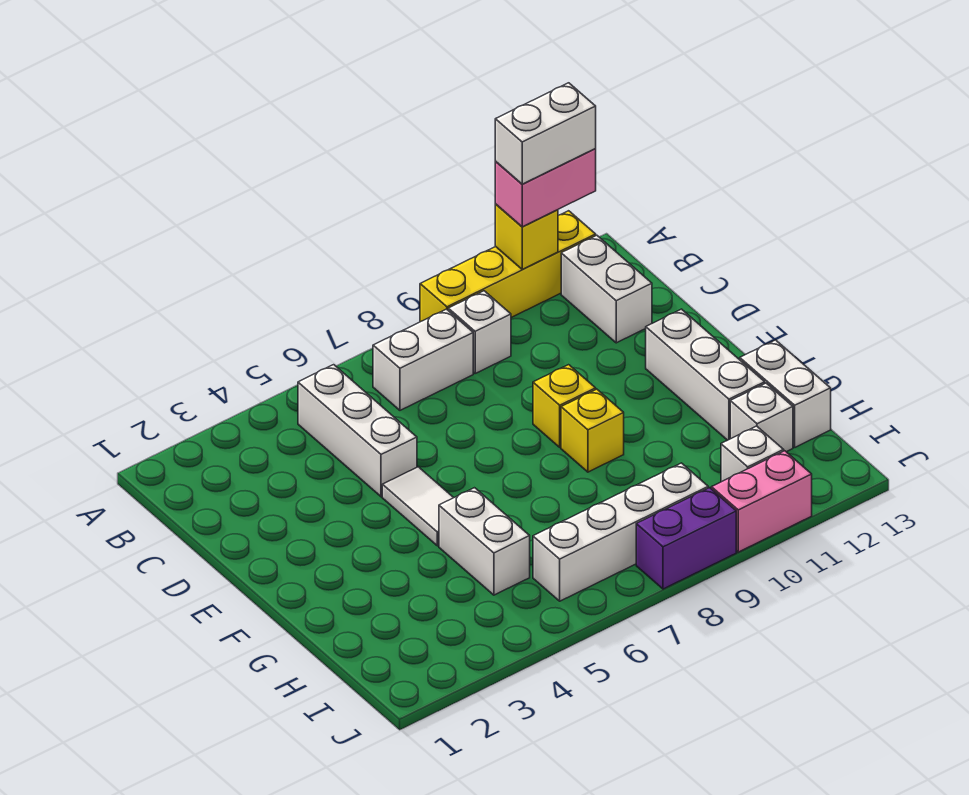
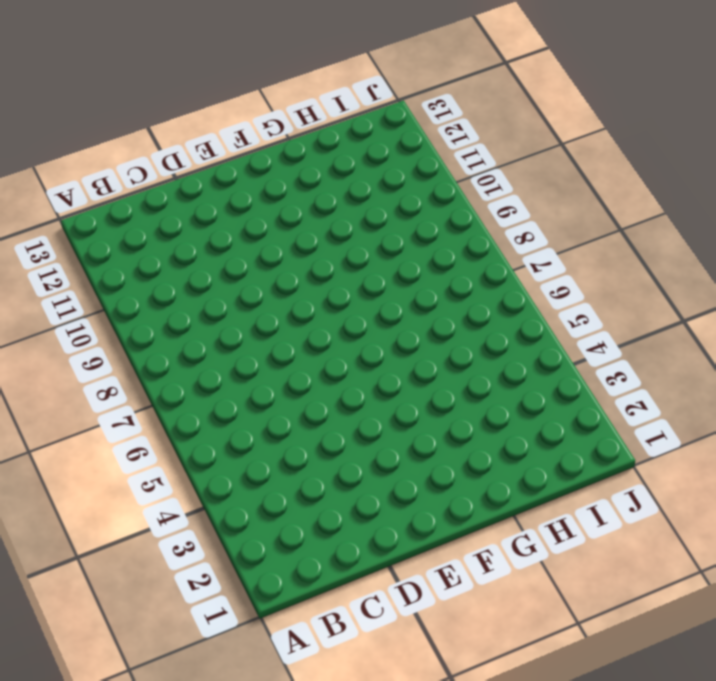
none -> yellow brick A9:A12 level 1
none -> white brick B5:D5 level 1
none -> white brick B7:B8 level 1

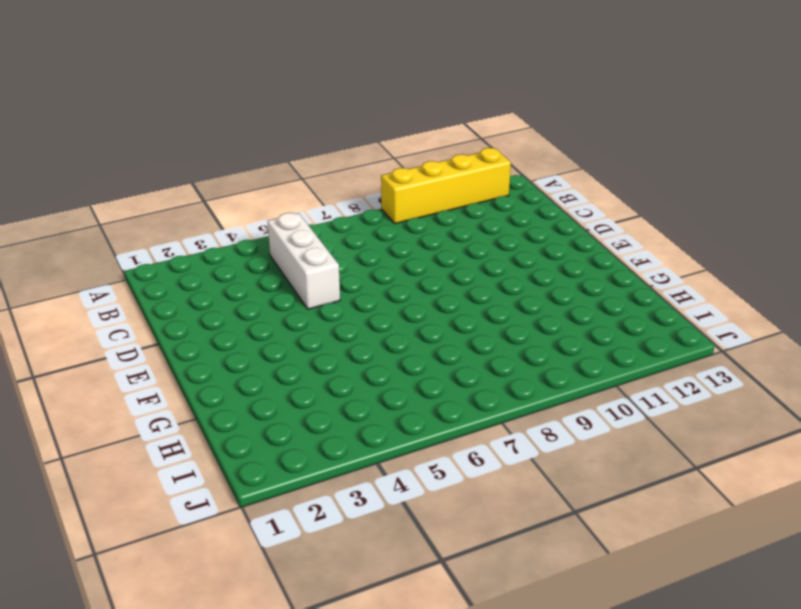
none -> white brick B7:B8 level 1
none -> white brick B9 level 1
none -> white brick B12:C12 level 1

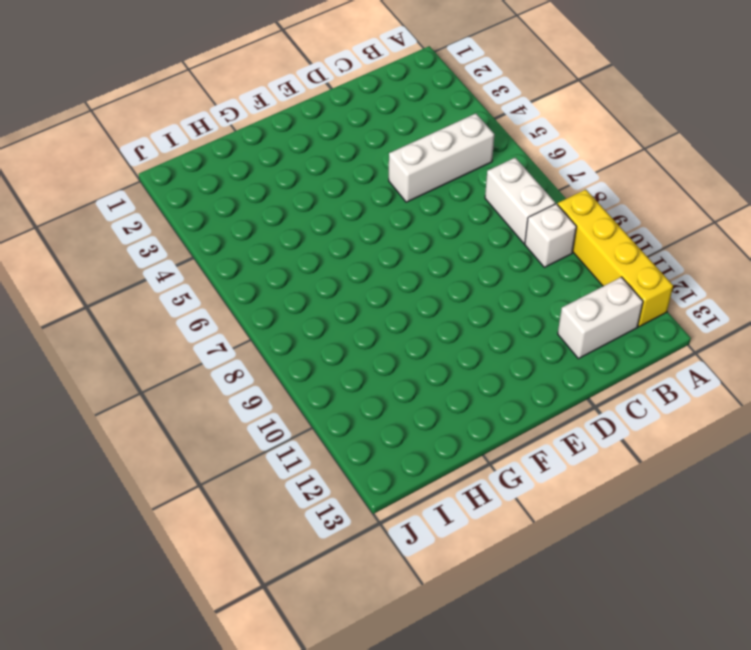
none -> white tile E5:F5 level 1
none -> yellow brick E9 level 1
none -> white brick E12:G12 level 1

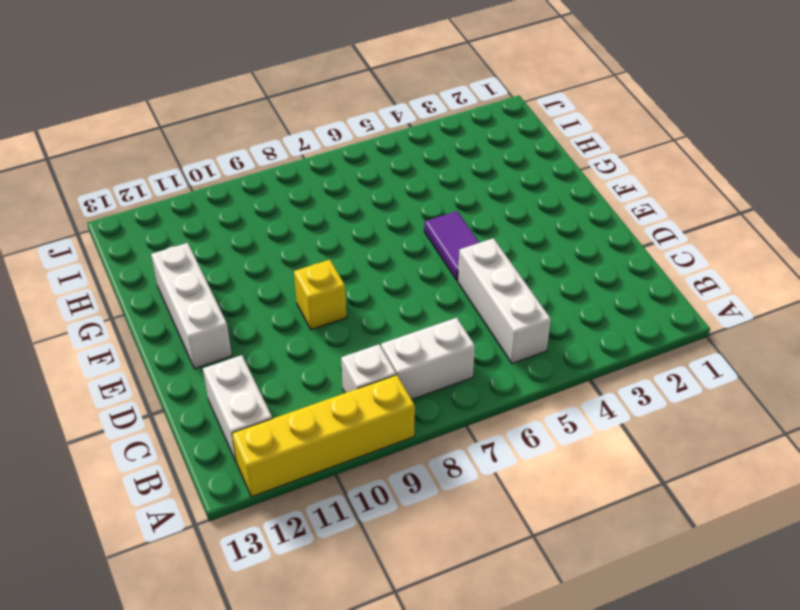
purple tile E5:F5 level 1 -> white tile E5:F5 level 1
none -> yellow brick F9 level 1
none -> white brick G5:H5 level 1
none -> white brick G13:H13 level 1

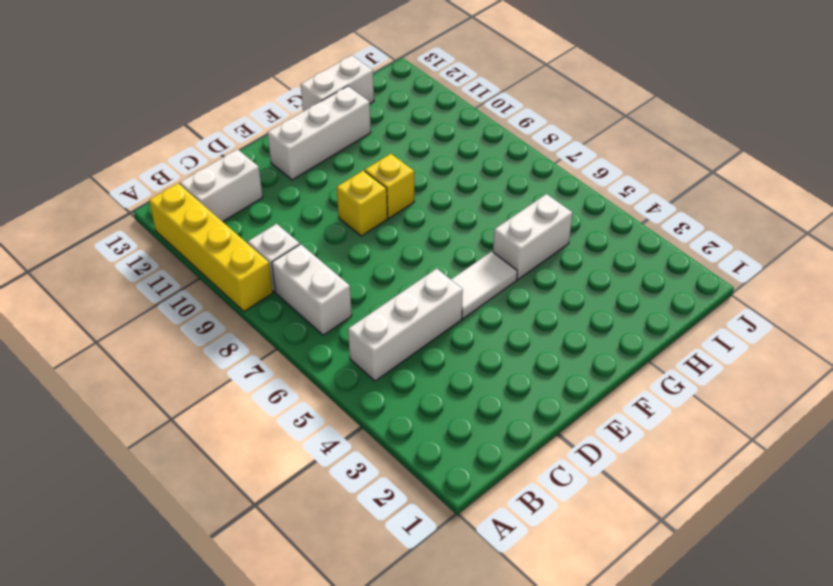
none -> white brick H12 level 1
none -> white brick I6:I9 level 1
none -> white brick I11 level 1

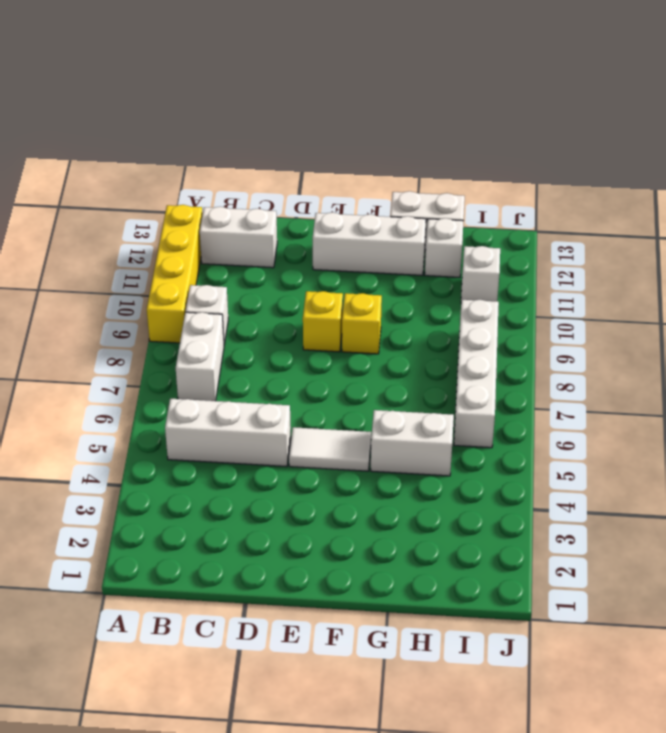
none -> purple brick J8:J9 level 1
none -> pink brick J10:J11 level 1
none -> yellow brick A11 level 2

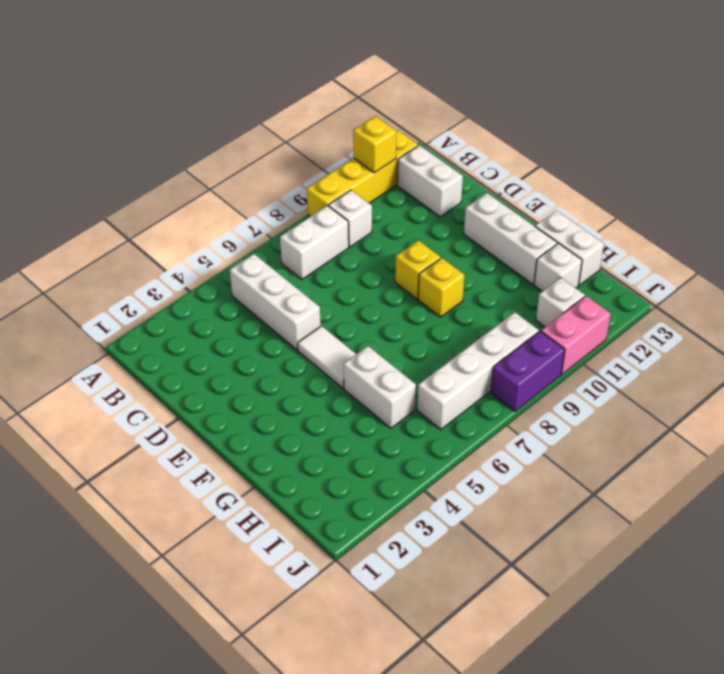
none -> pink brick A11:A12 level 3
none -> white brick A11:A12 level 4

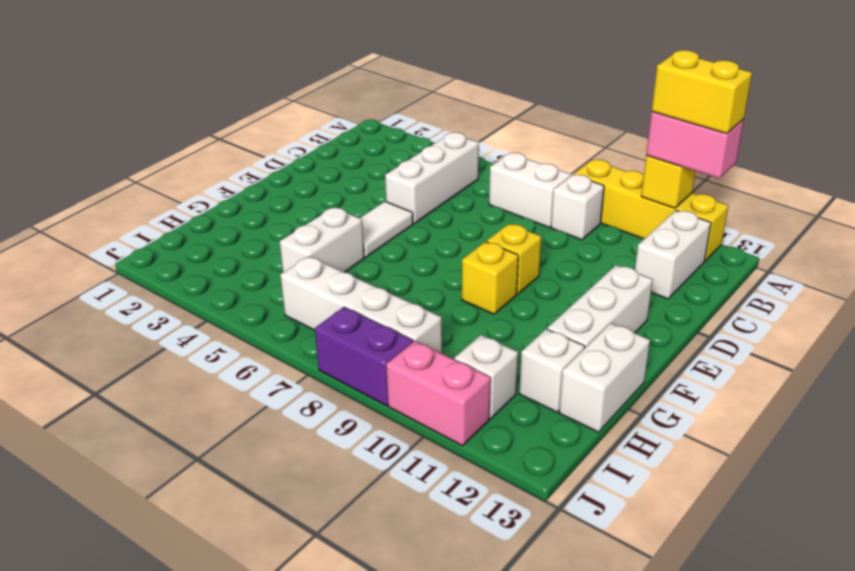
yellow brick A11:A12 level 4 -> white brick A11:A12 level 4

